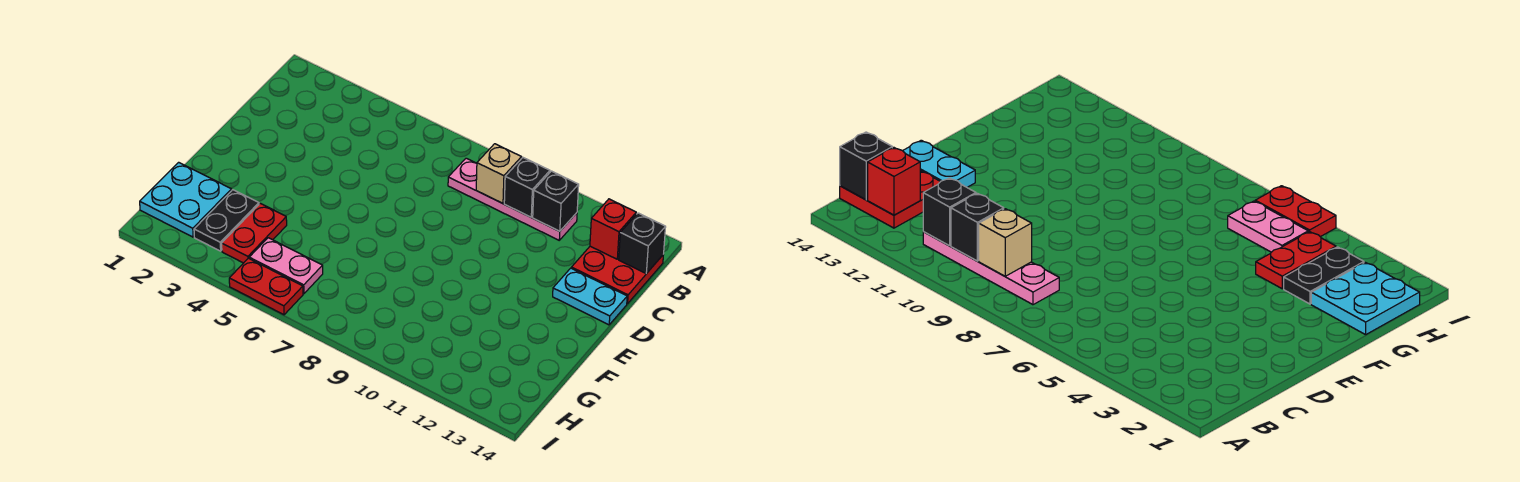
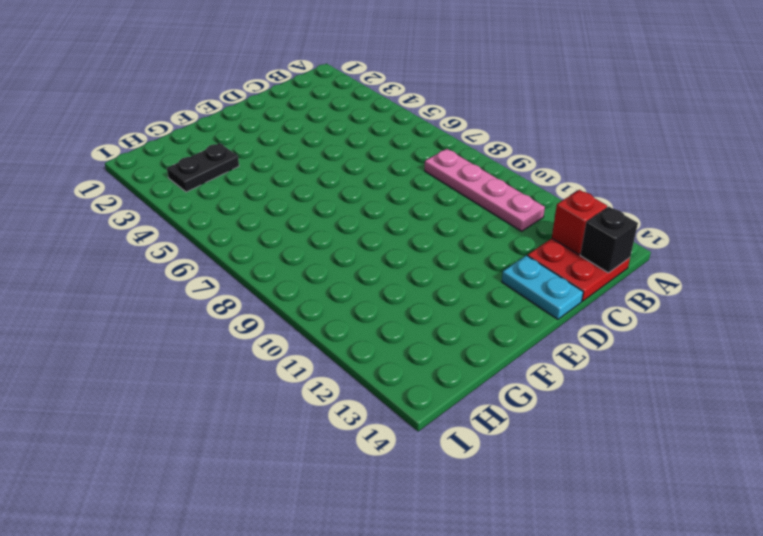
none -> cyan plate G1:H2 level 1
none -> red plate G4:H4 level 1
none -> pink plate H5:H6 level 1

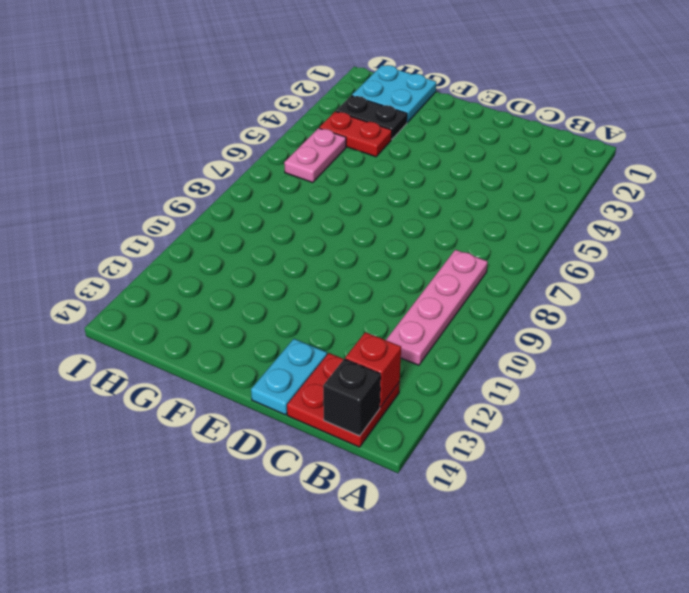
none -> red plate I5:I6 level 1
none -> tan brick B9 level 2
none -> black brick B10 level 2

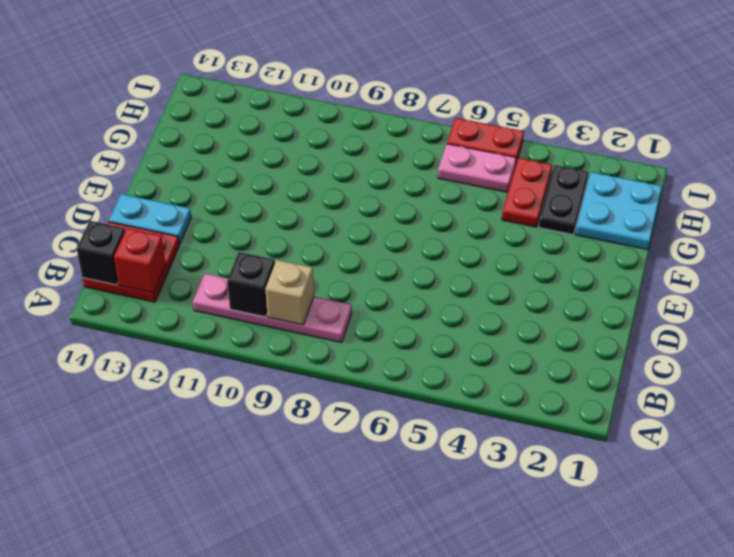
none -> black brick B11 level 2

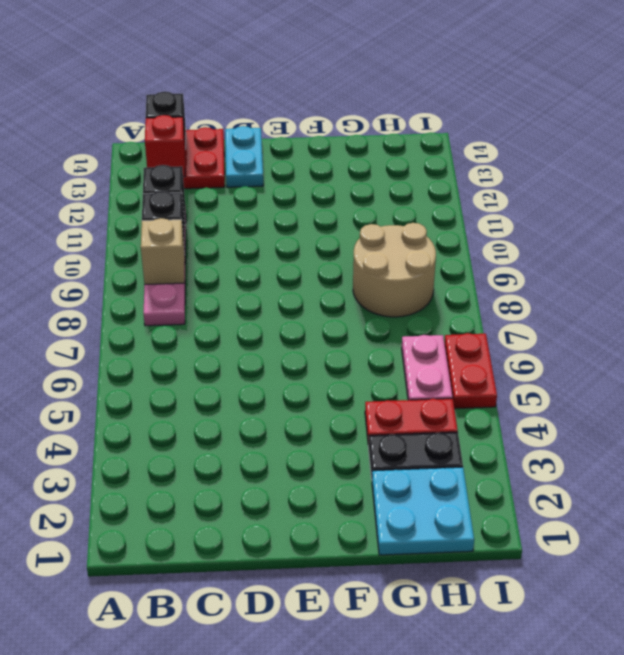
tan round brick G8:H9 level 1 -> none

